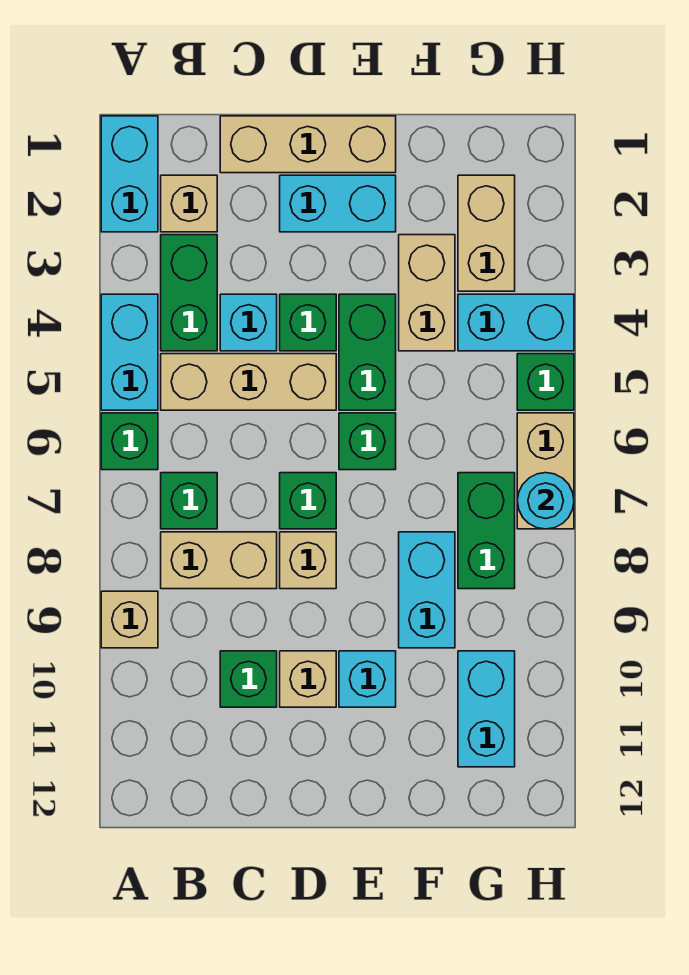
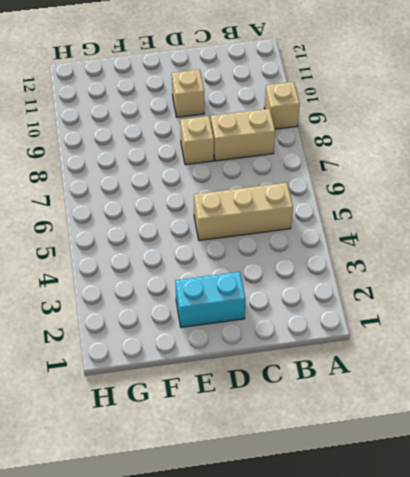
none -> cyan brick A1:A2 level 1
none -> cyan brick A4:A5 level 1
none -> green brick A6 level 1

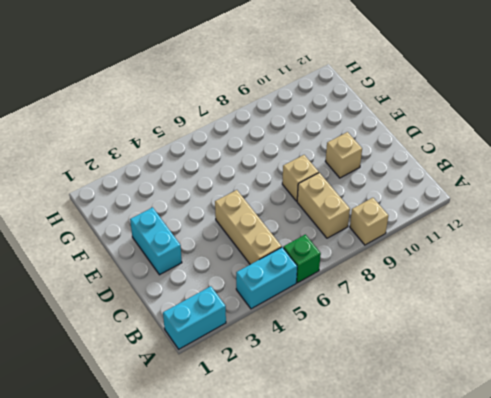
none -> tan brick B2 level 1
none -> green brick B3:B4 level 1
none -> green brick B7 level 1

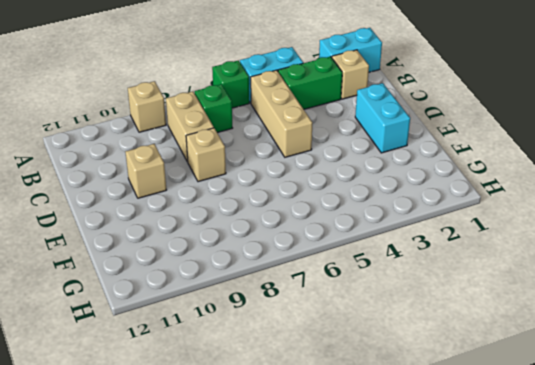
none -> tan brick C1:E1 level 1
none -> cyan brick C4 level 1
none -> green brick C10 level 1

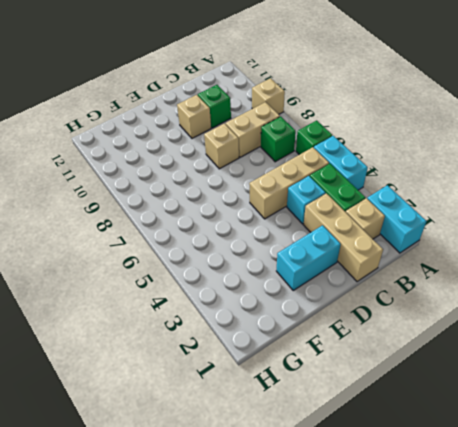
tan brick C1:C3 level 1 -> tan brick C1:E1 level 1
none -> green brick D4 level 1
none -> green brick D7 level 1
none -> green brick E4:E5 level 1

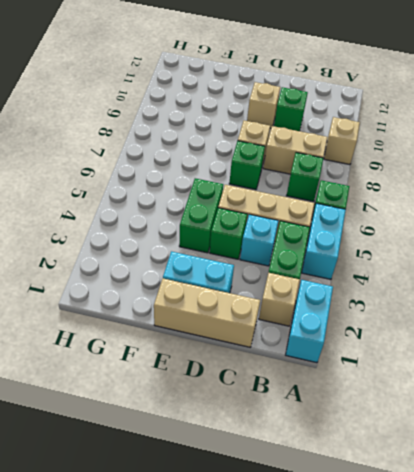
none -> green brick E6 level 1
none -> cyan brick E10 level 1
none -> tan brick F3:F4 level 1

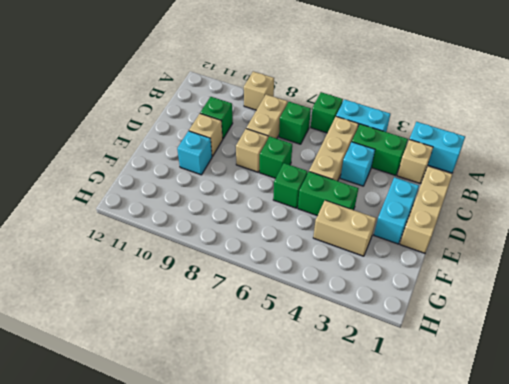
none -> green brick D4 level 1
none -> cyan brick F8:F9 level 1
none -> tan brick G2:G3 level 1

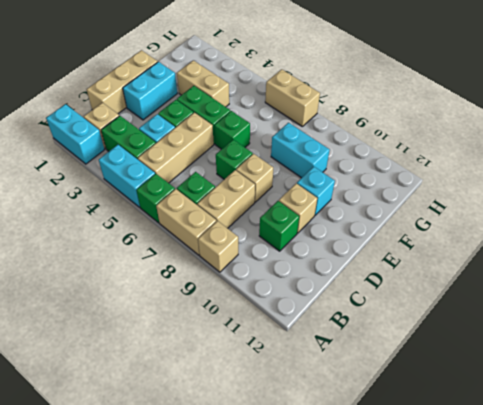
tan brick A7:A8 level 1 -> tan brick G2:G3 level 1
none -> cyan brick G4:H4 level 1
none -> green brick G7:G8 level 1
none -> cyan brick G10:G11 level 1

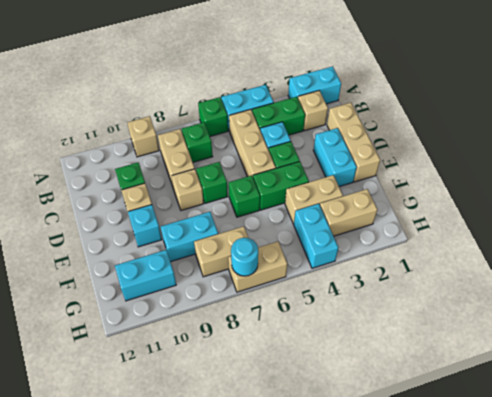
tan brick G7:G8 level 1 -> green brick G7:G8 level 1
none -> green brick H5 level 1

